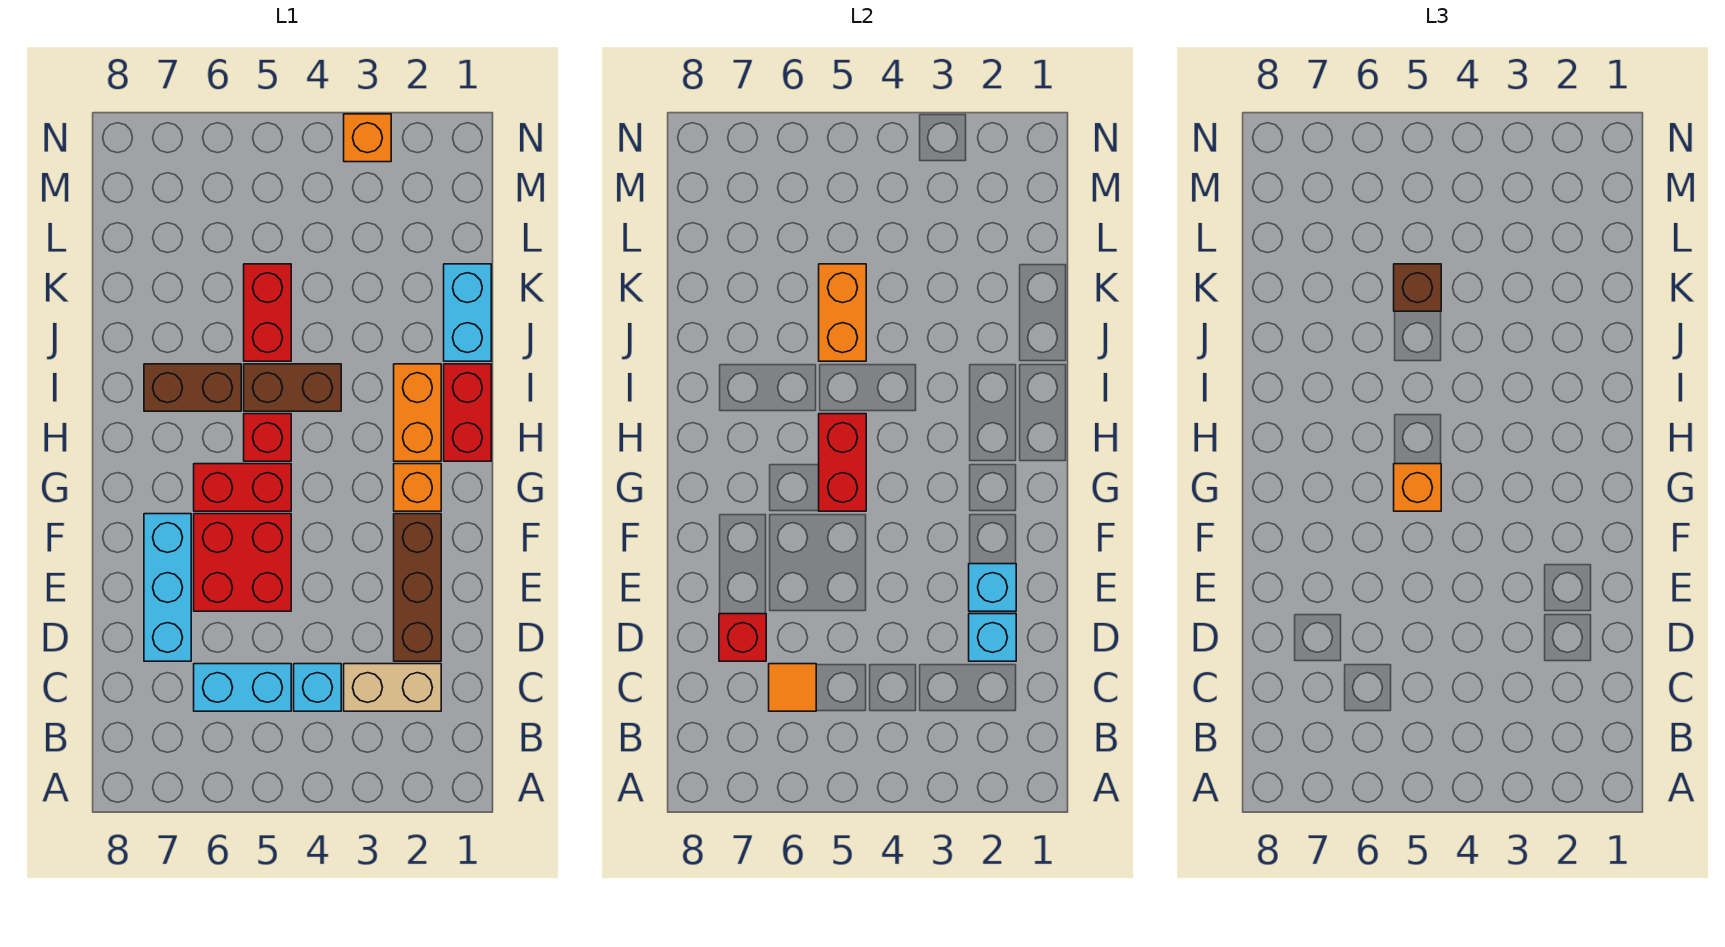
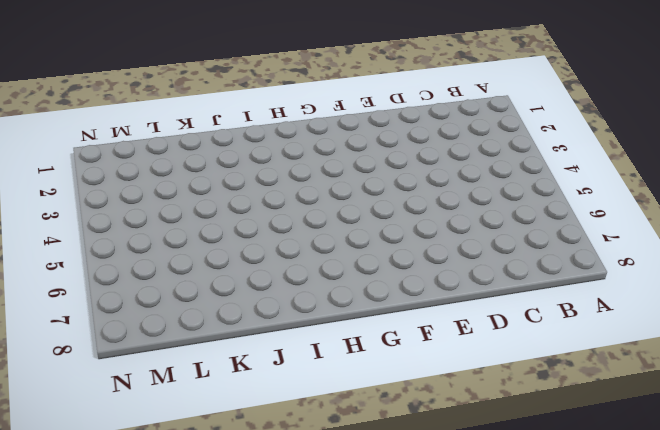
none -> tan brick C2:C3 level 1
none -> cyan brick C4 level 1
none -> cyan brick C5:C6 level 1

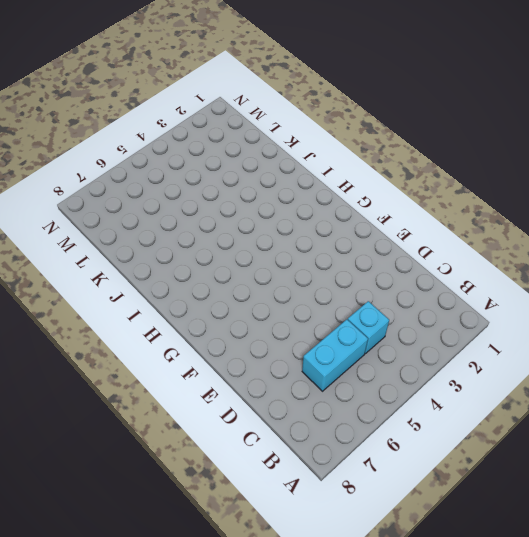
none -> tan brick C2:C3 level 1
none -> brown brick D2:F2 level 1
none -> cyan brick D7:F7 level 1

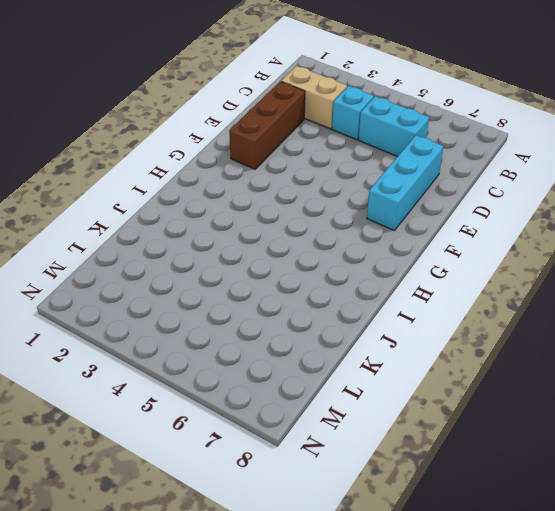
none -> red brick E5:F6 level 1
none -> orange brick G2 level 1
none -> red brick G5:G6 level 1

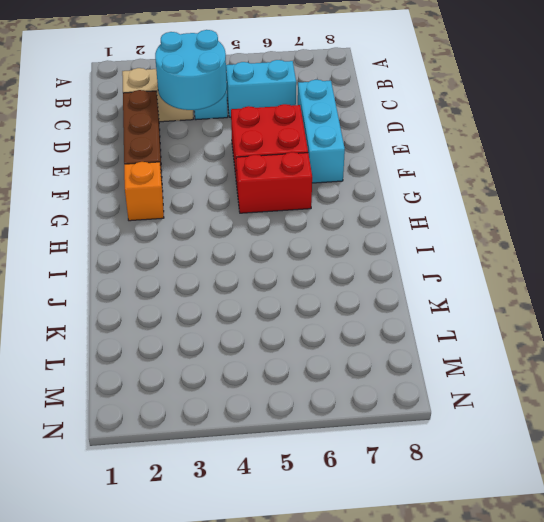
cyan round brick C3:D4 level 2 -> none
none -> red brick H1:I1 level 1
none -> orange brick H2:I2 level 1
none -> red brick H5 level 1

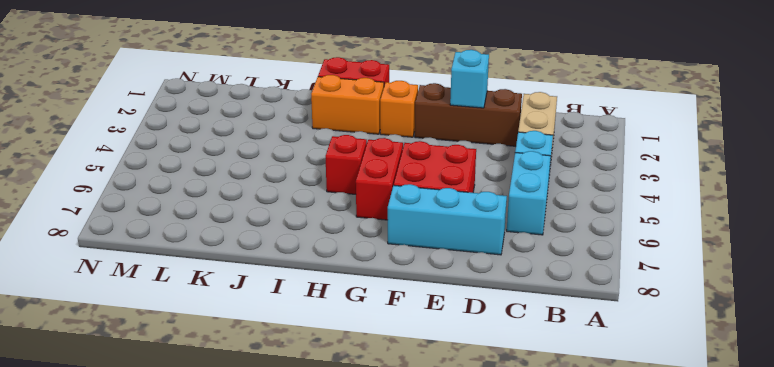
none -> brown brick I4:I5 level 1
none -> brown brick I6:I7 level 1
none -> cyan brick J1:K1 level 1

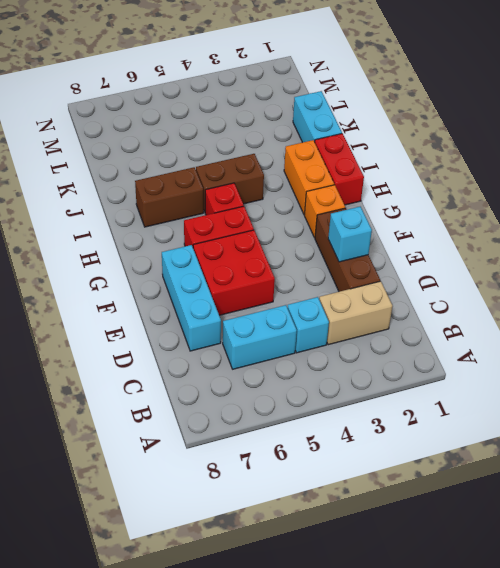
none -> red brick J5:K5 level 1
none -> orange brick N3 level 1
none -> orange tile C6 level 2

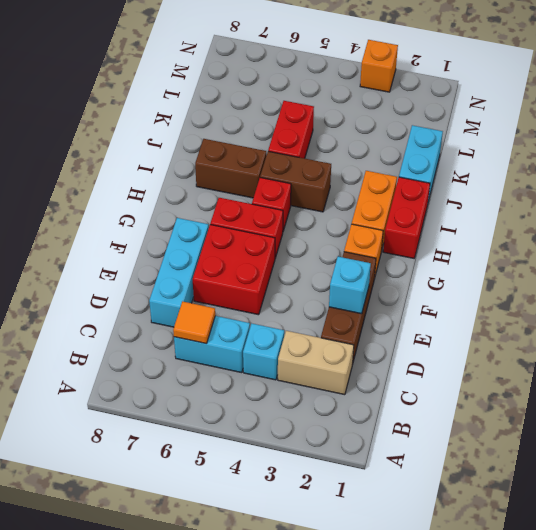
none -> cyan brick D2 level 2
none -> red brick D7 level 2
none -> red brick G5:H5 level 2

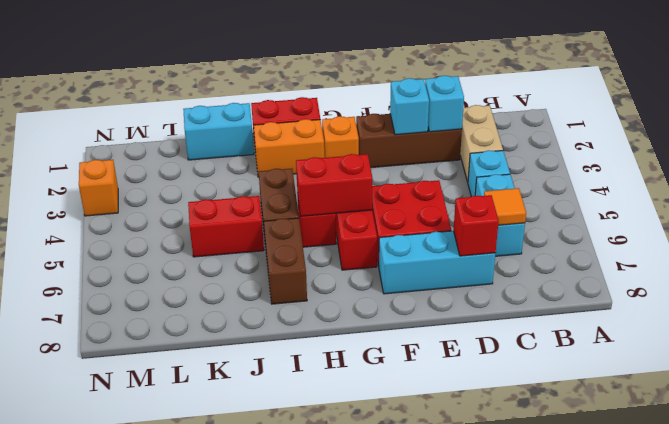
none -> orange brick J5:K5 level 2
none -> orange brick G5 level 3
none -> brown brick K5 level 3

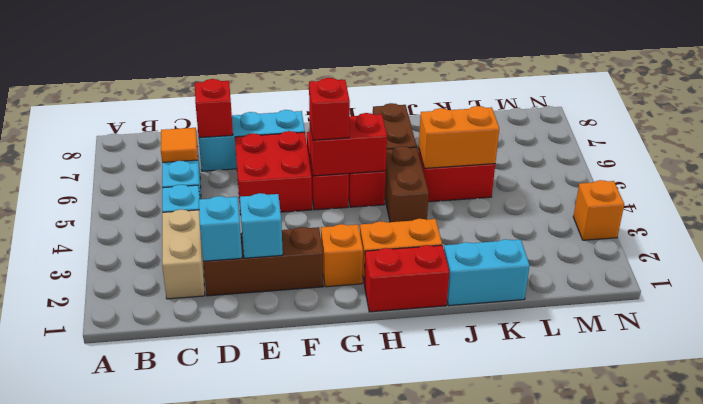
red brick G5 level 3 -> orange brick G5 level 3
none -> brown brick K5 level 3

